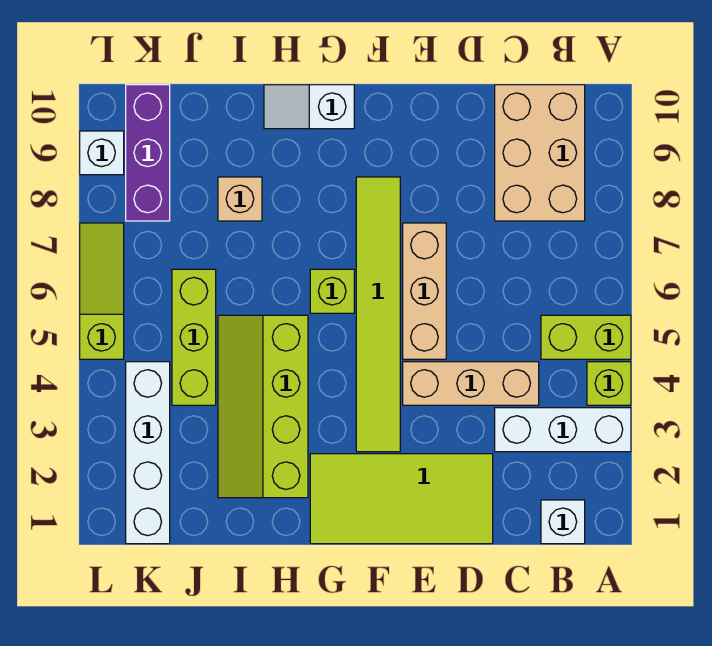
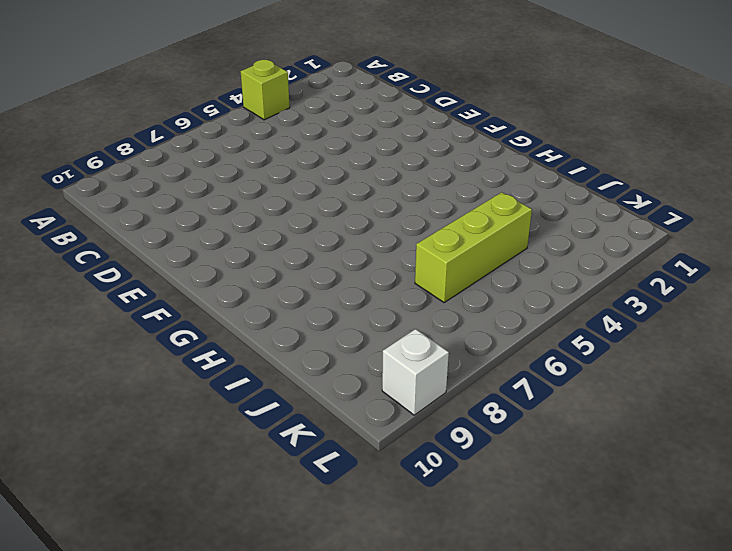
none -> white brick A3:C3 level 1
none -> lime brick A5:B5 level 1
none -> white brick B1 level 1

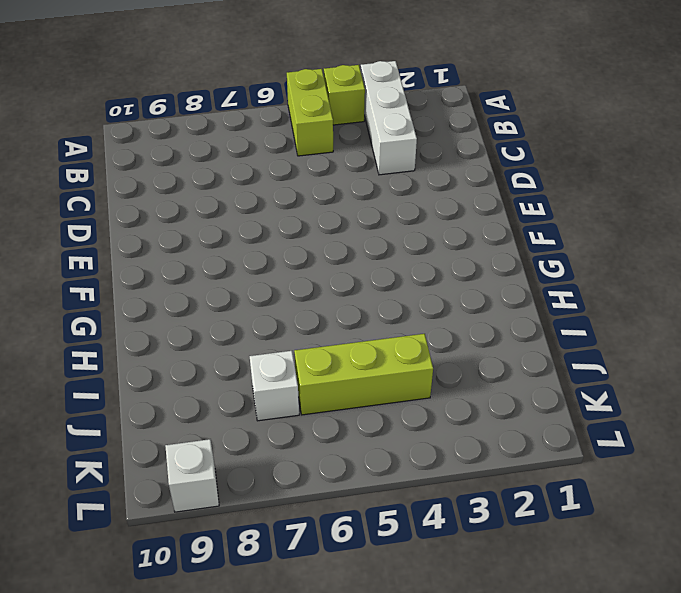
white brick J7 level 1 -> white brick B1 level 1
none -> tan brick B8:C10 level 1
none -> tan brick C4:E4 level 1
none -> lime tile D1:G2 level 1

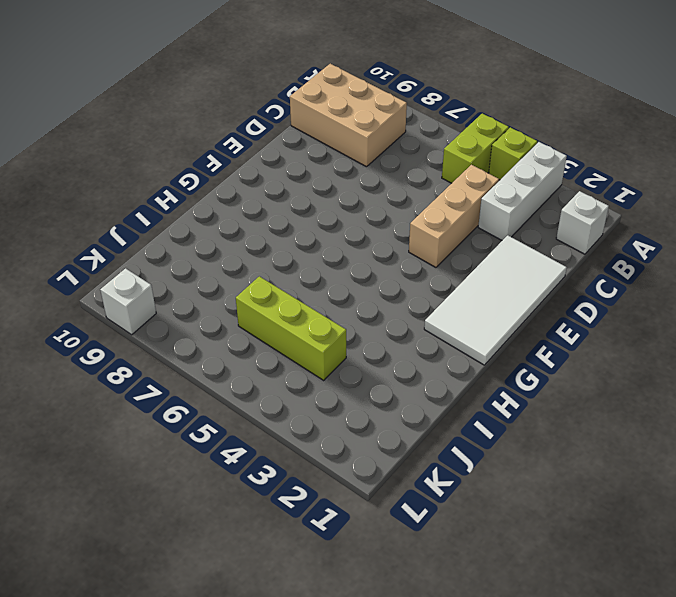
white tile D1:G2 level 1 -> lime tile D1:G2 level 1
none -> tan brick E5:E7 level 1
none -> lime tile F3:F8 level 1
none -> lime brick G6 level 1

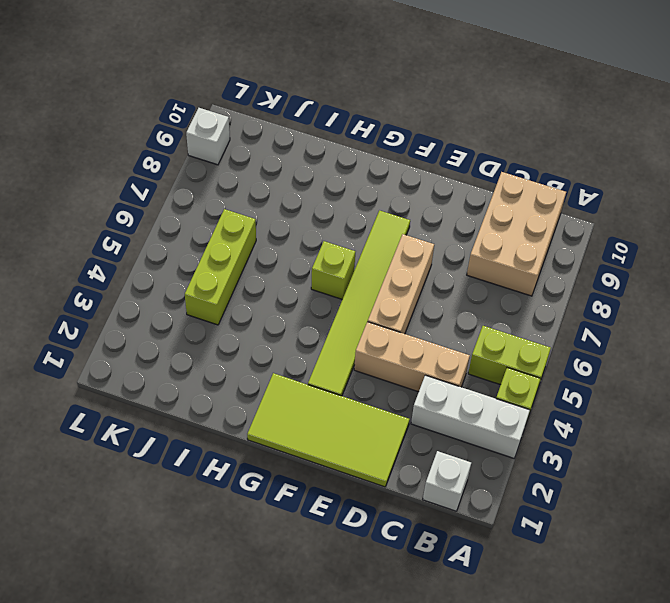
none -> white slope G10:H10 level 1 top G
none -> lime slope H2:I5 level 1 top H
none -> tan brick I8 level 1

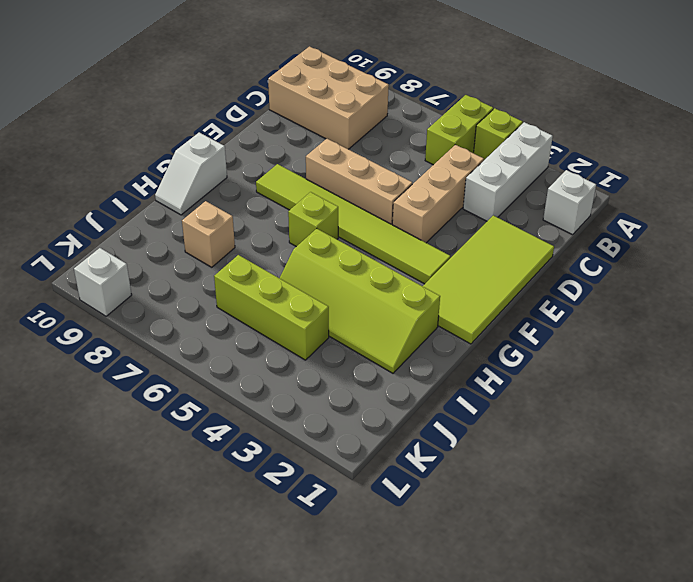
none -> white brick K1:K4 level 1
none -> purple brick K8:K10 level 1
none -> lime slope L5:L7 level 1 top 5

